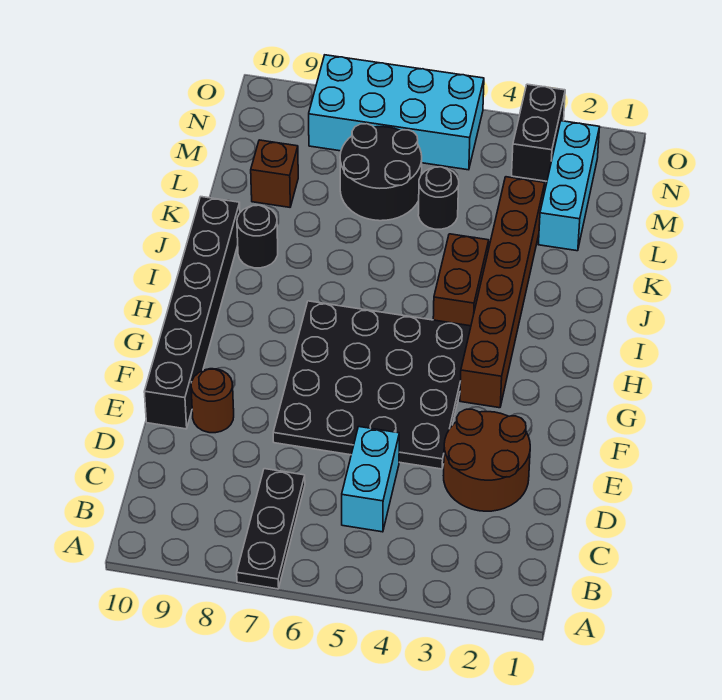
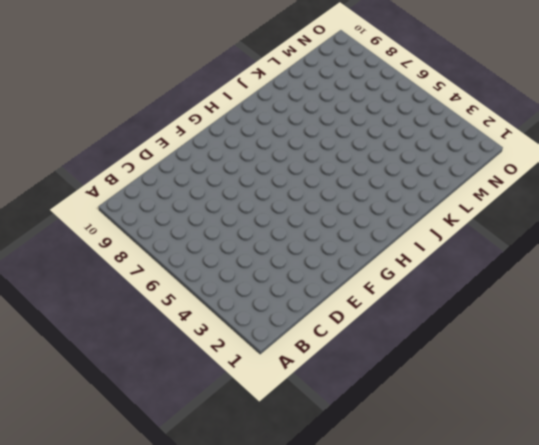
none -> black plate A7:C7 level 1
none -> cyan brick C5:D5 level 1
none -> brown round brick D2:E3 level 1

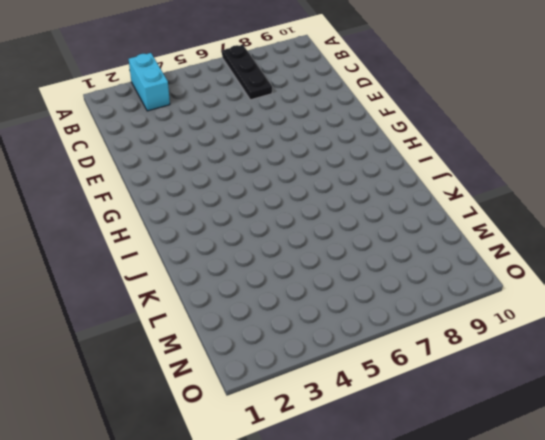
cyan brick A3:B3 level 1 -> cyan brick C5:D5 level 1
none -> brown round brick D2:E3 level 1
none -> black plate E4:H7 level 1
none -> brown round brick E9 level 1

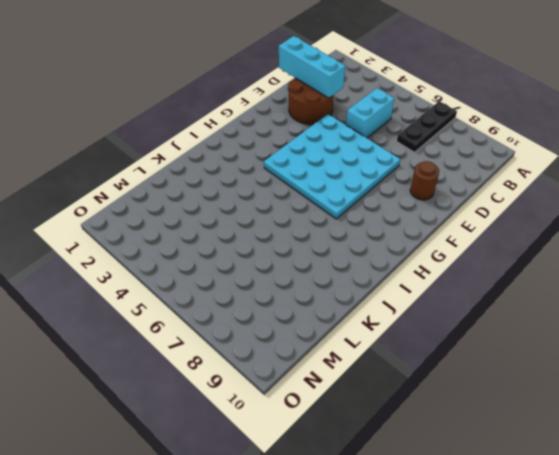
cyan brick D1:D3 level 2 -> cyan brick L2:N2 level 1
cyan plate E4:H7 level 1 -> black plate E4:H7 level 1
none -> black brick E10:J10 level 1
none -> brown brick G3:L3 level 1
none -> brown brick I4:J4 level 1

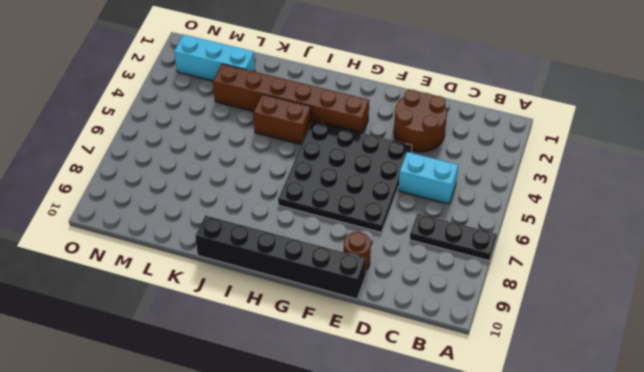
none -> black round brick J9 level 1
none -> black round brick L5 level 1
none -> black round brick L6:M7 level 1

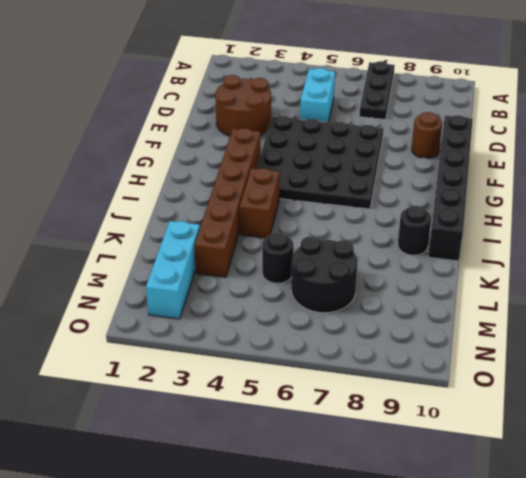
none -> brown brick L9 level 1
none -> black brick N3:O3 level 1
none -> cyan brick N5:O8 level 1

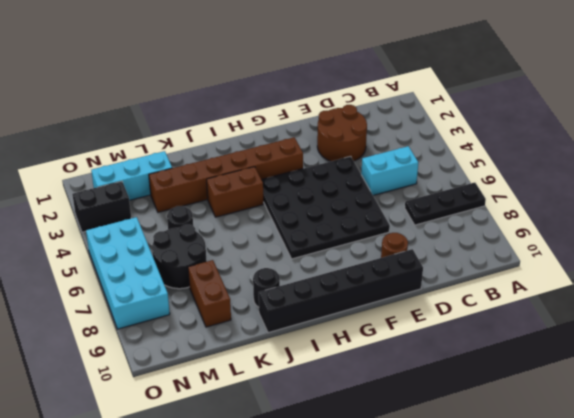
brown brick L8:L9 level 1 -> brown brick L9 level 1

